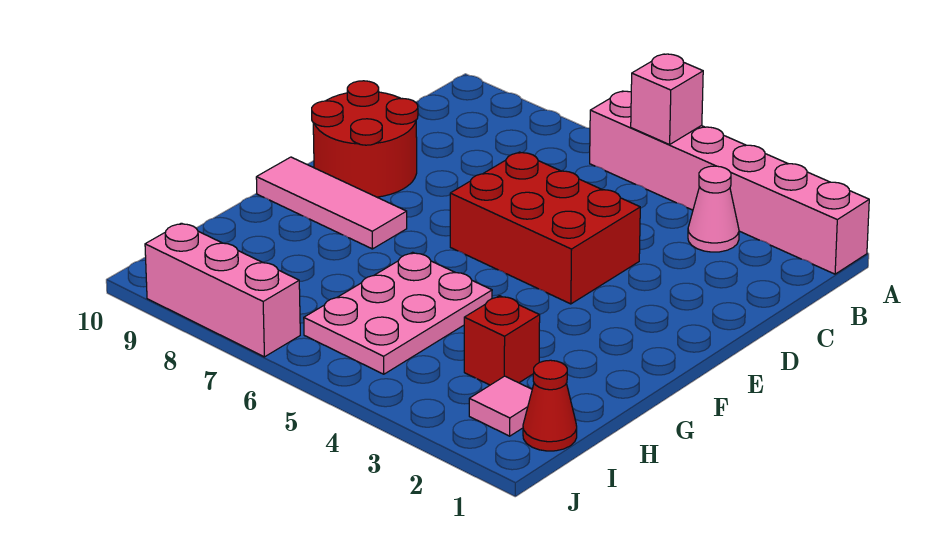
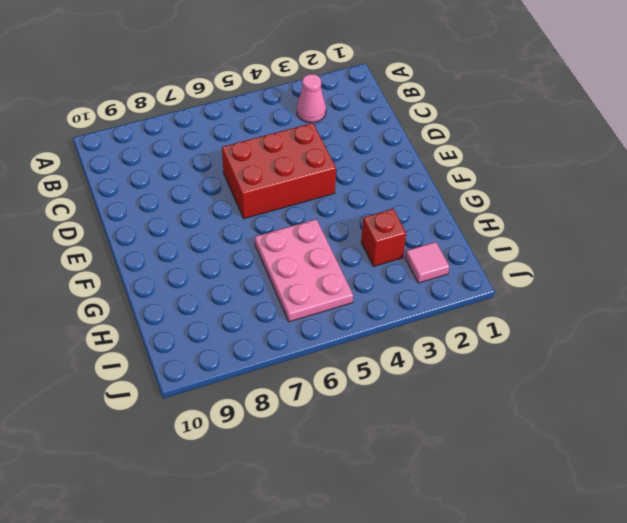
none -> pink brick A1:A6 level 1
none -> red round brick D9:E10 level 1

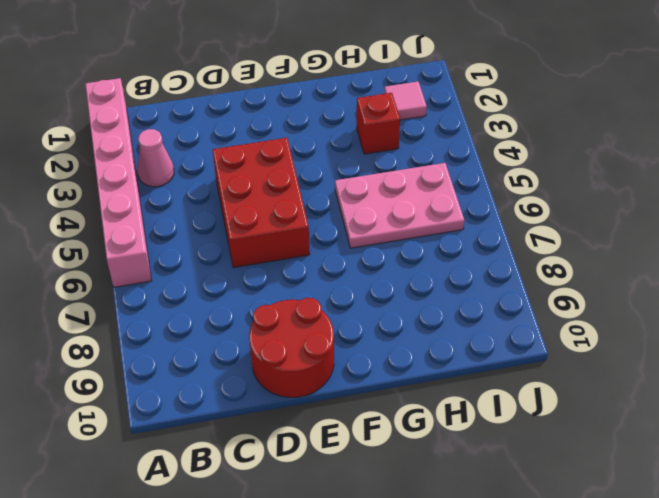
none -> pink tile F8:F10 level 1
none -> red cone I1 level 1

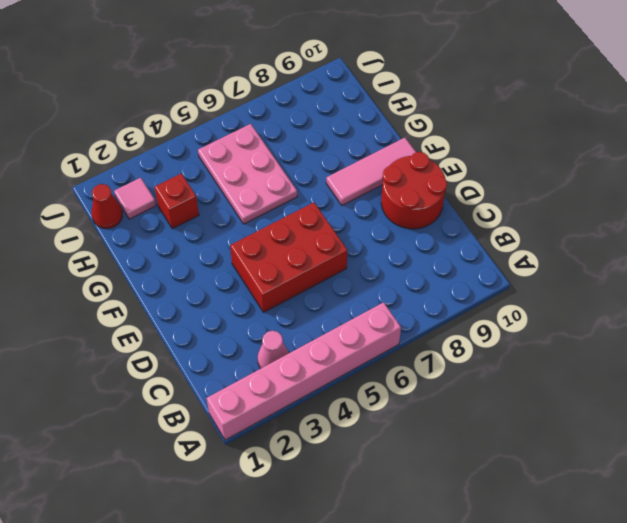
none -> pink brick J7:J9 level 1
none -> pink brick A5 level 2

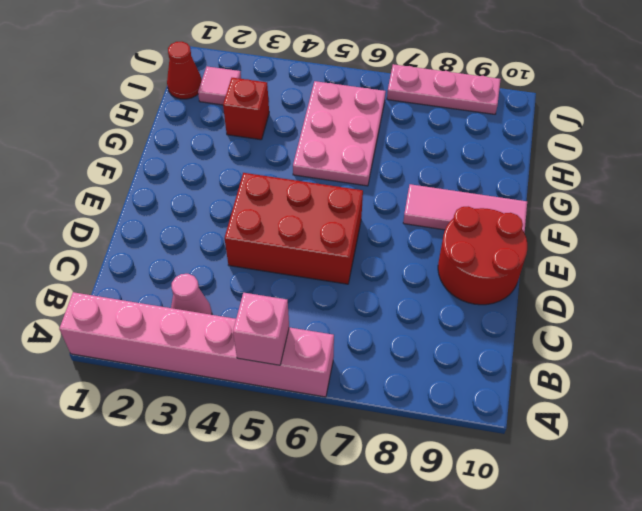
pink plate J7:J9 level 1 -> pink brick J7:J9 level 1

